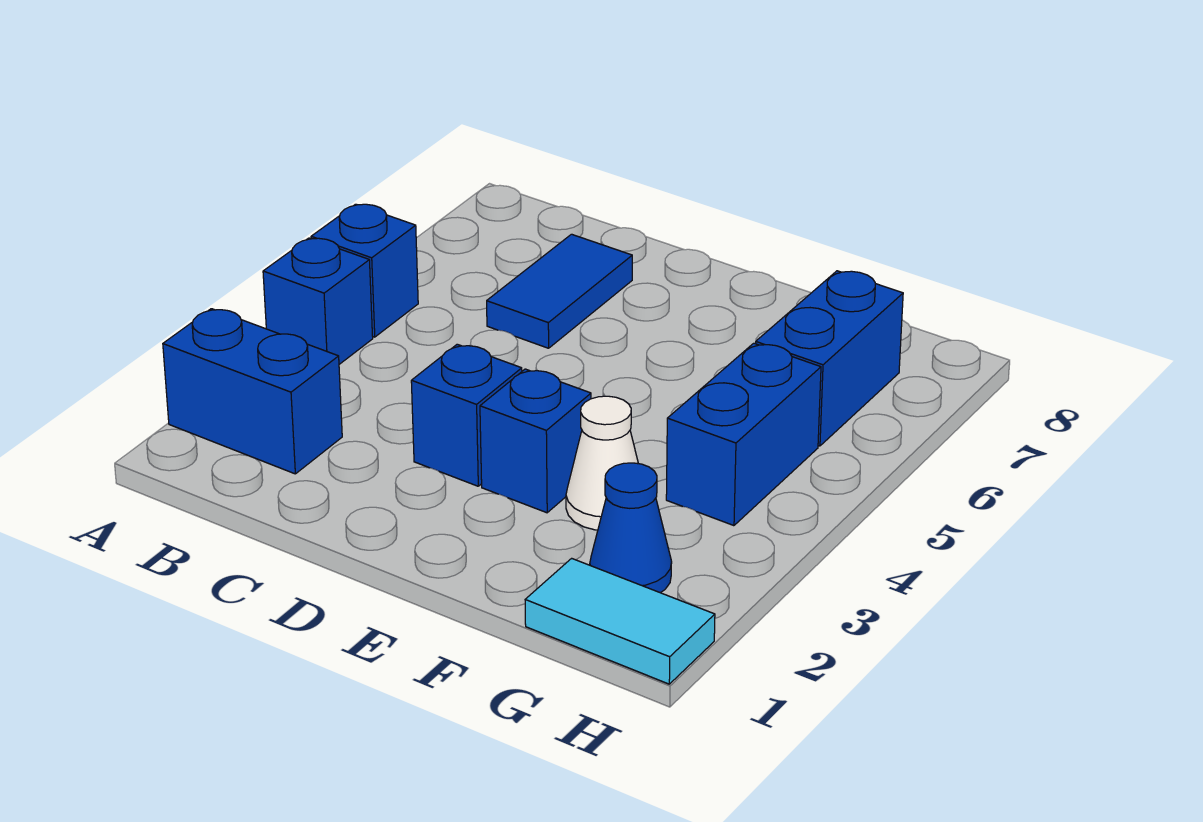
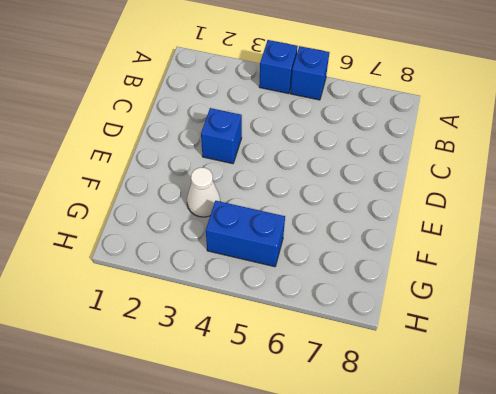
none -> blue brick A2:B2 level 1
none -> blue tile C6:C7 level 1

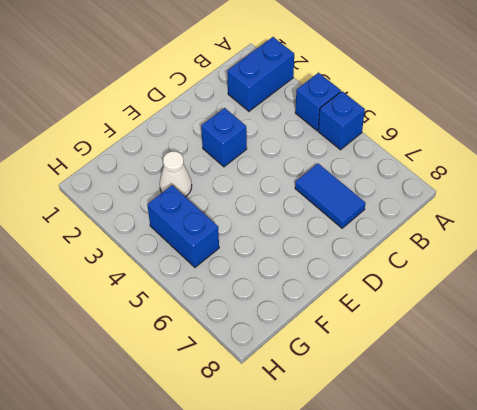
none -> blue brick E3 level 1
none -> cyan tile G1:H1 level 1

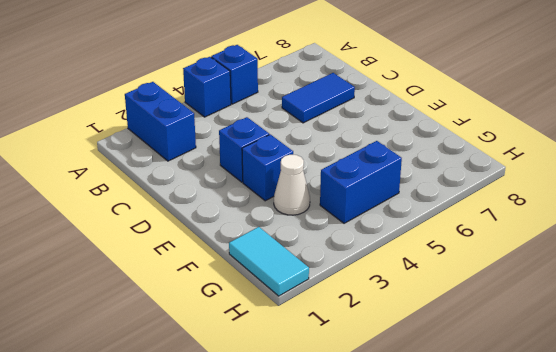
none -> blue cone G2 level 1
none -> blue brick G6:G7 level 1

